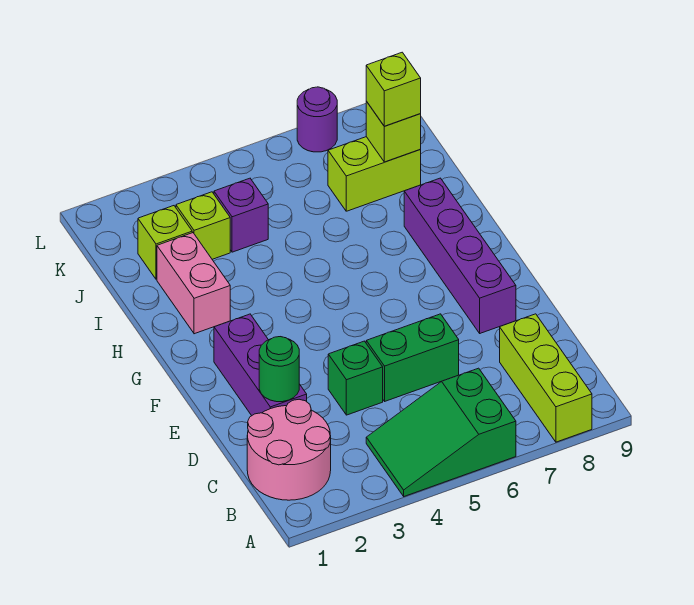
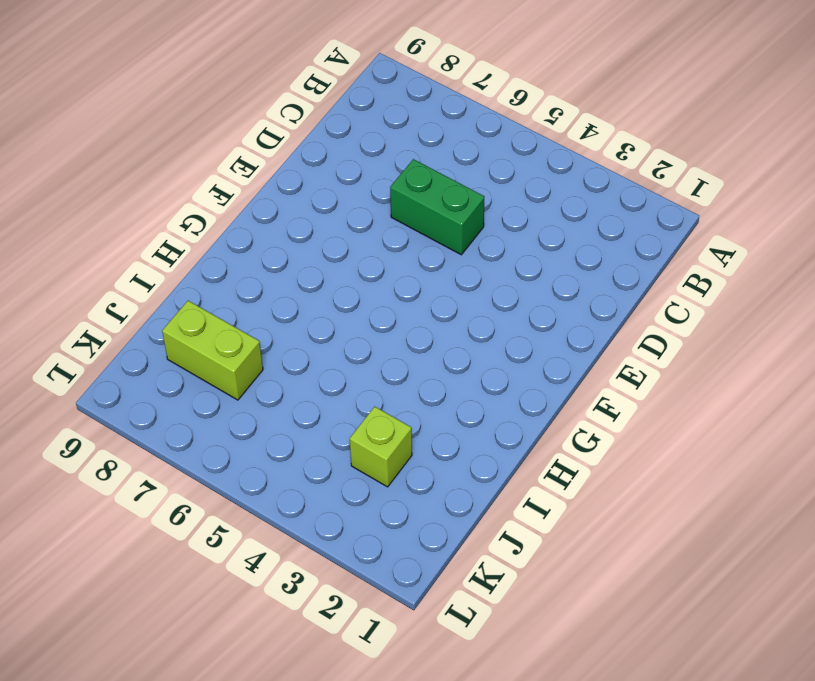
none -> green slope A4:B6 level 1 top 6
none -> lime brick A8:C8 level 1
none -> pink round brick B1:C2 level 1

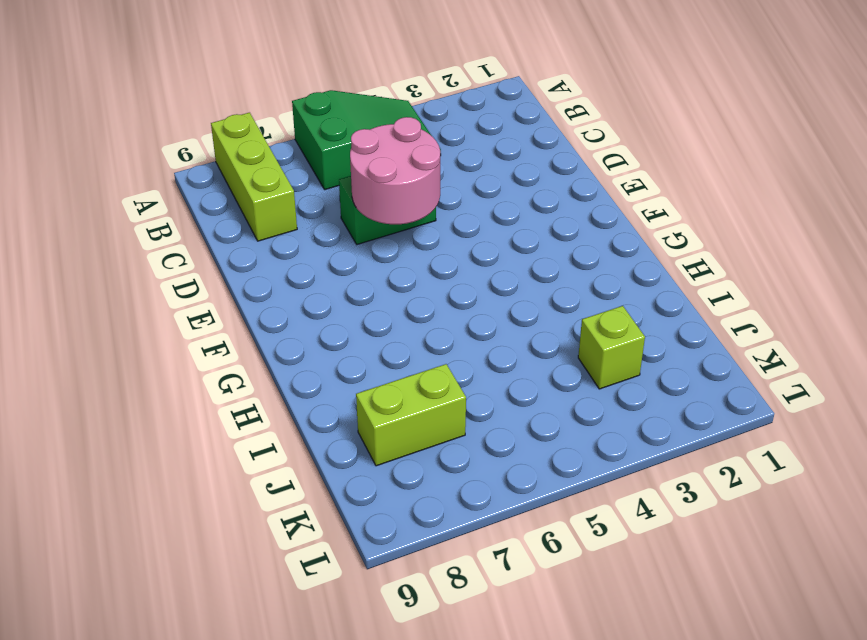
pink round brick D5:E6 level 2 -> pink round brick B1:C2 level 1
none -> purple brick D2:F2 level 1
none -> green brick D4 level 1
none -> purple brick E8:H8 level 1

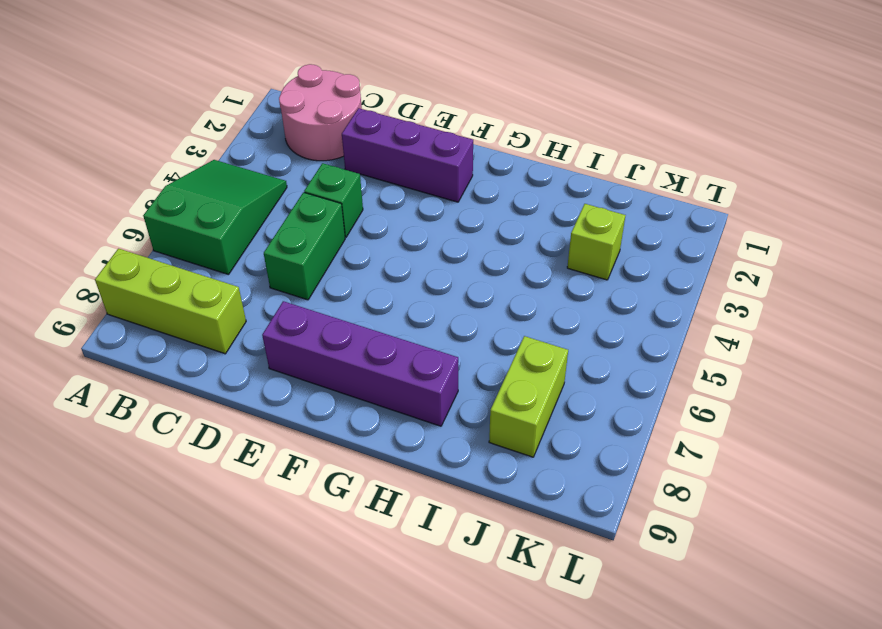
none -> pink brick H2:I2 level 1
none -> lime brick J2 level 1
none -> purple brick J4 level 1

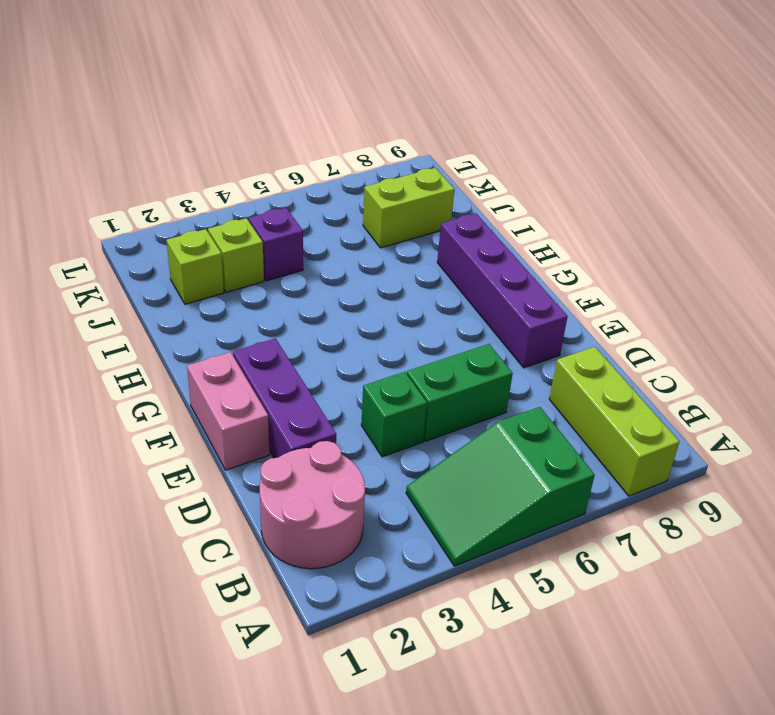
pink brick E1:F1 level 1 -> pink brick H2:I2 level 1
none -> purple round brick L7 level 1
none -> green round brick D2 level 2
none -> lime brick J8 level 2

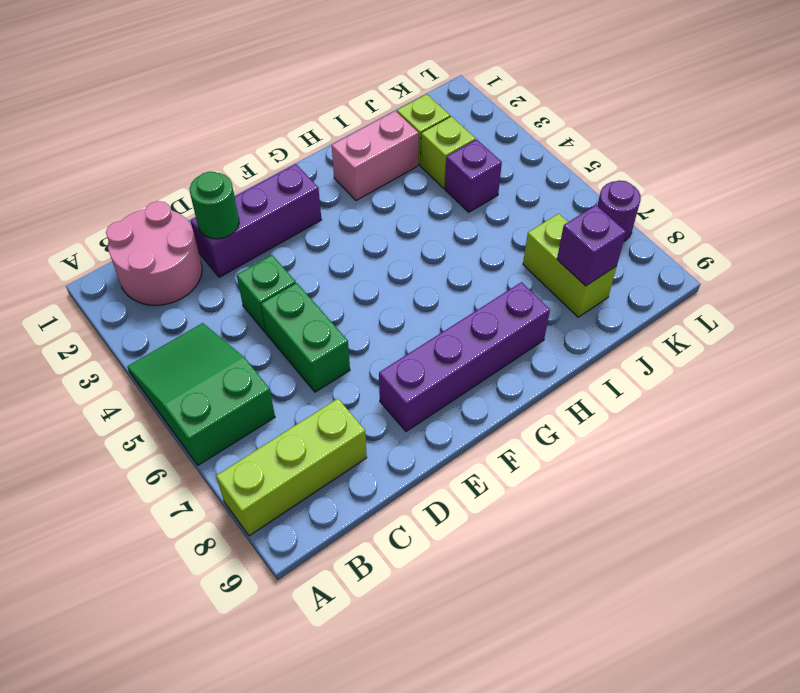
purple brick J8 level 2 -> lime brick J8 level 2
none -> lime brick J8 level 3

